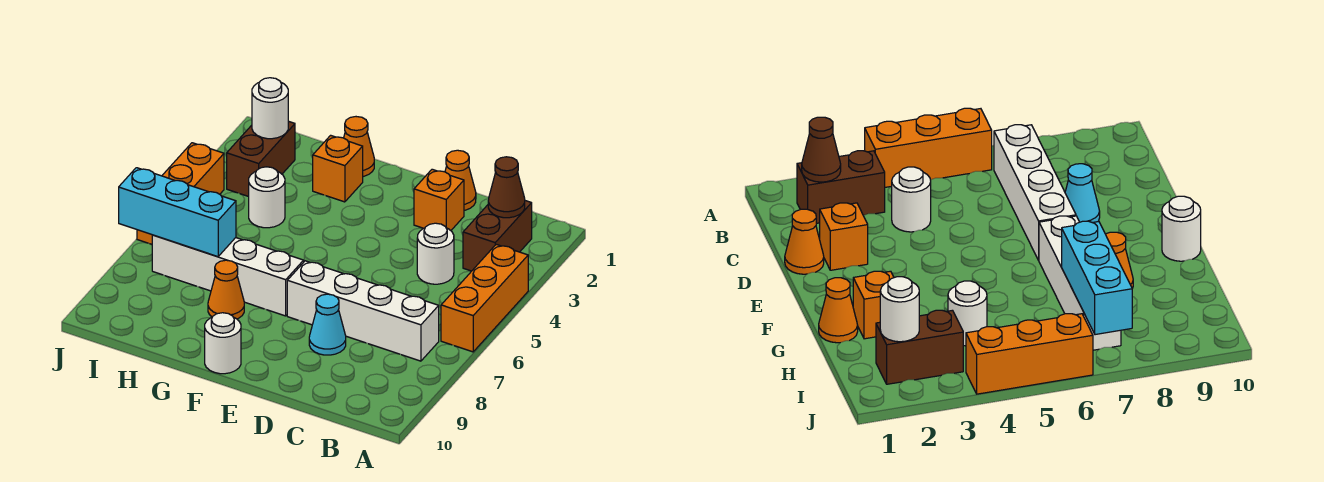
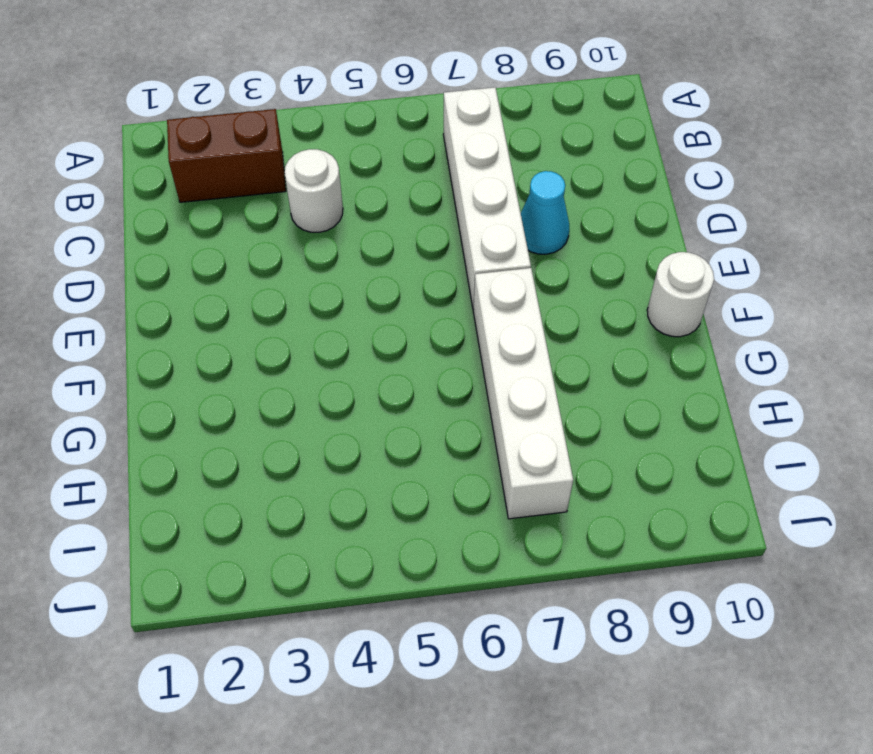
none -> orange brick A4:A6 level 1
none -> orange cone D1 level 1
none -> orange brick D2 level 1

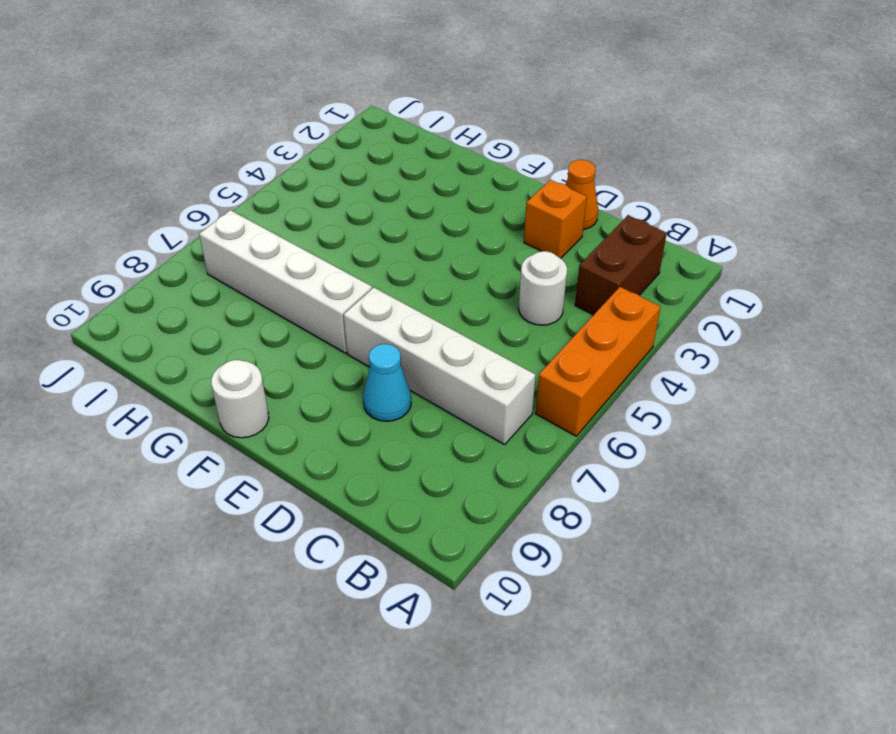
none -> orange cone G1 level 1
none -> orange brick G2 level 1
none -> orange cone G8 level 1

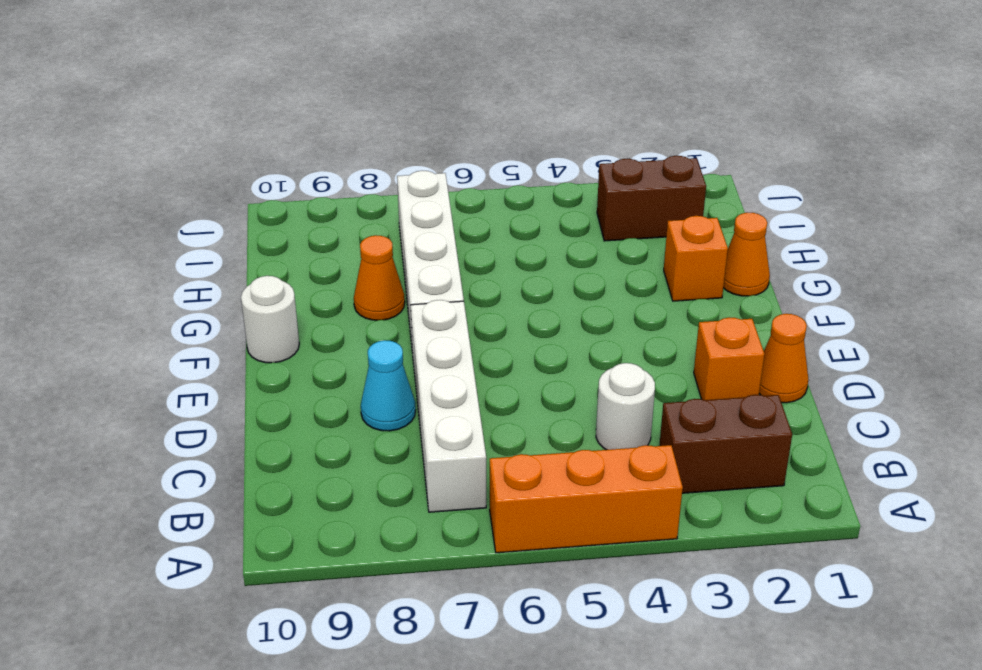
none -> white round brick H4 level 1
none -> orange brick J4:J6 level 1
none -> brown cone B2 level 2

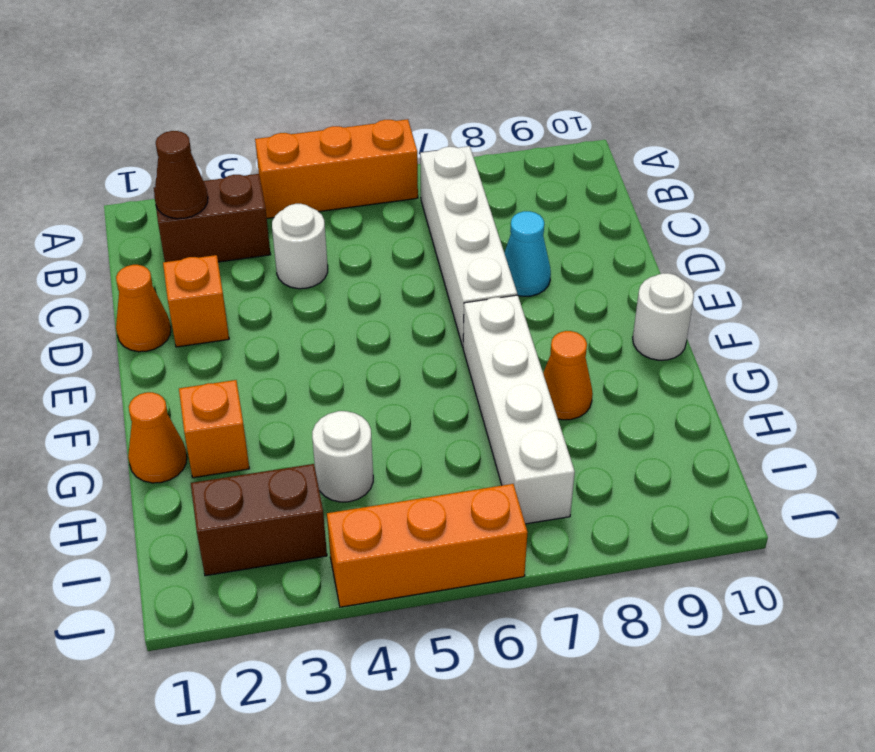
none -> cyan brick H7:J7 level 2
none -> white round brick I2 level 2

